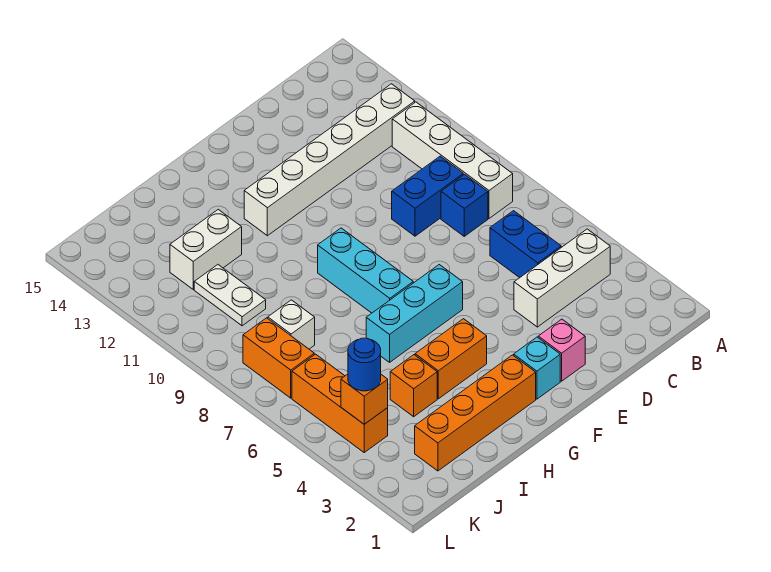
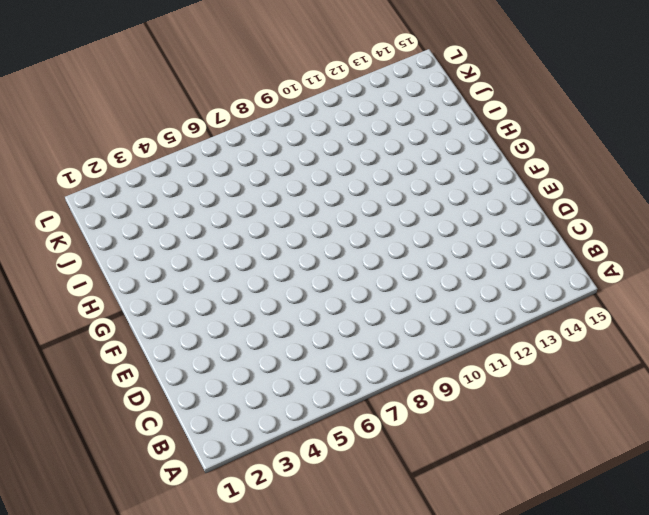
none -> white brick B4:D4 level 1
none -> white brick B8:B11 level 1
none -> white brick B12:G12 level 1

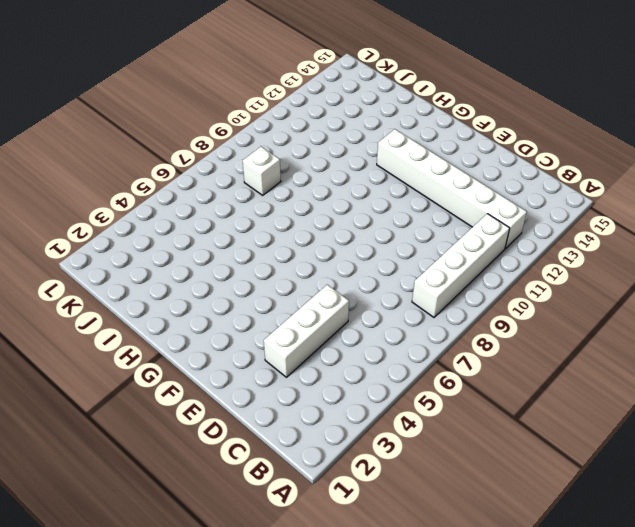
white brick D3:D5 level 1 -> white brick B4:D4 level 1
none -> blue brick C5:C6 level 1
none -> blue brick C8 level 1
none -> blue brick C9:D9 level 1

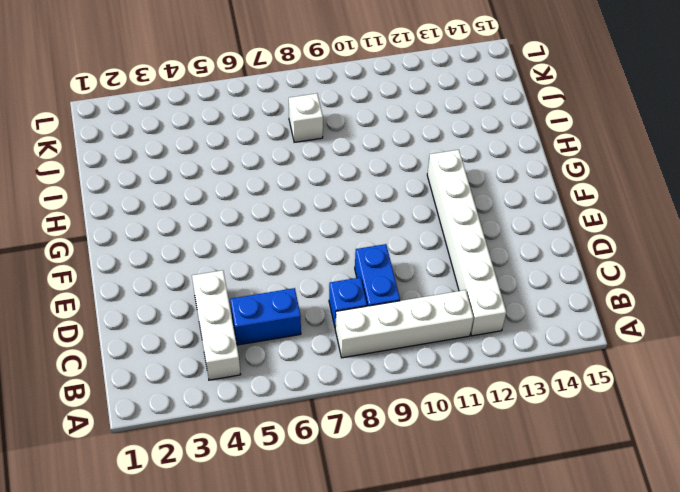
none -> pink brick E2 level 1
none -> cyan brick F2 level 1
none -> cyan brick F6:H6 level 1

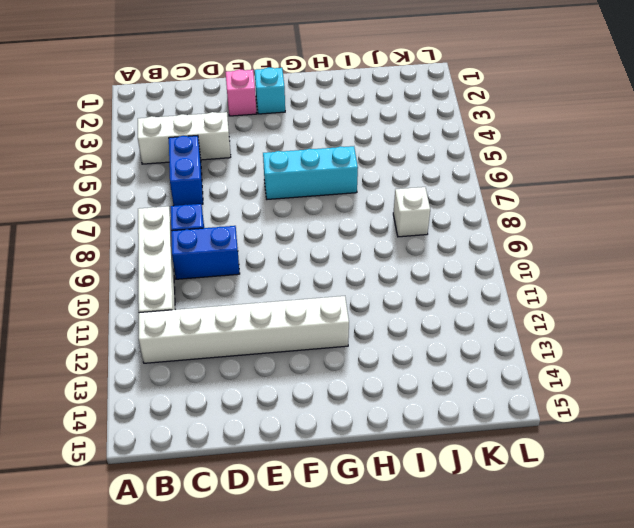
none -> orange brick G2:J2 level 1
none -> orange brick G4:H4 level 1
none -> cyan brick G7:G9 level 1

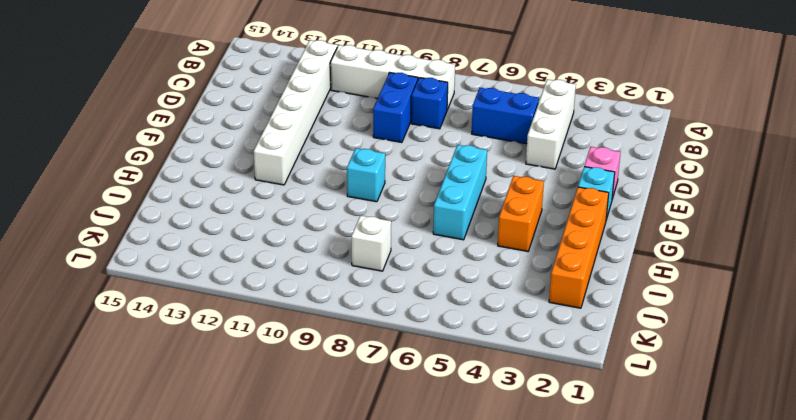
cyan brick G9 level 1 -> cyan brick G7:G9 level 1
none -> orange brick I4 level 1
none -> white brick I12:J12 level 1
none -> white plate J10:J11 level 1

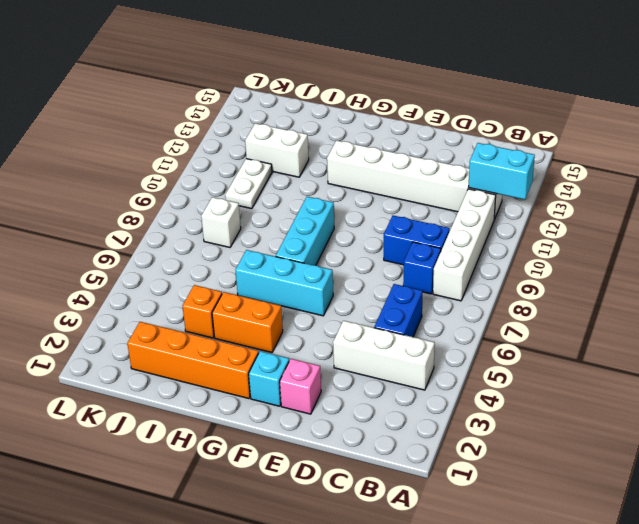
cyan brick A12:B12 level 2 -> none
none -> orange brick K4:K6 level 1
none -> orange brick K7:K8 level 1
none -> orange brick K4 level 2

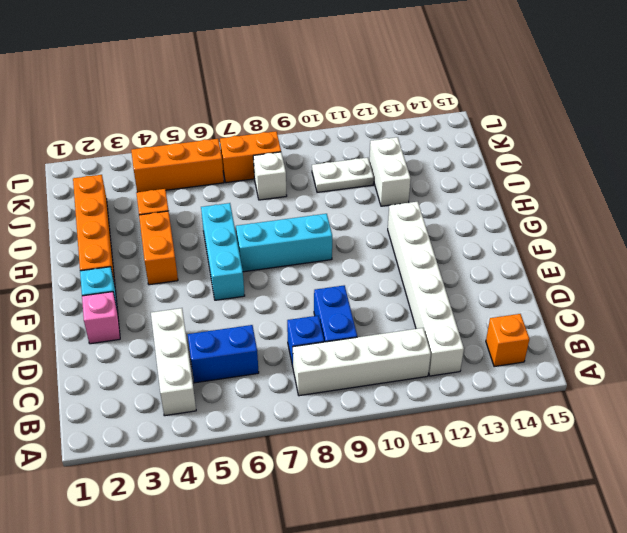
orange brick B14 level 1 -> orange brick K4 level 2
none -> blue round brick K4 level 3

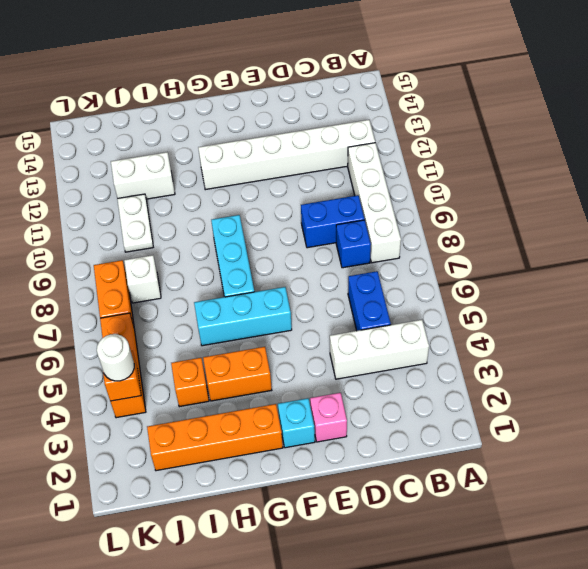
white round brick K4 level 3 -> blue round brick K4 level 3

